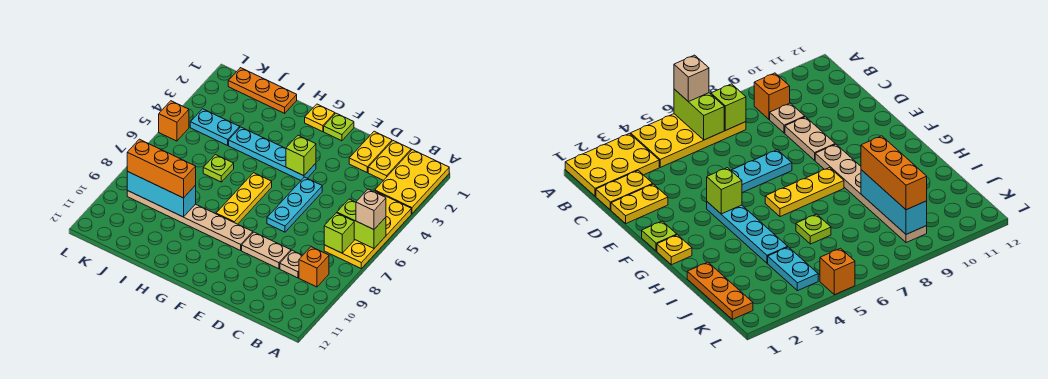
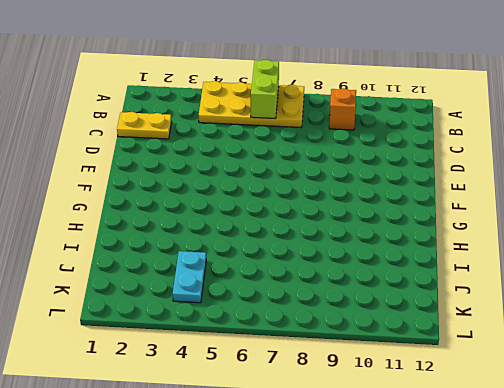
none -> yellow plate A1:B3 level 1
none -> tan plate C9 level 1
none -> yellow plate D1:D2 level 1

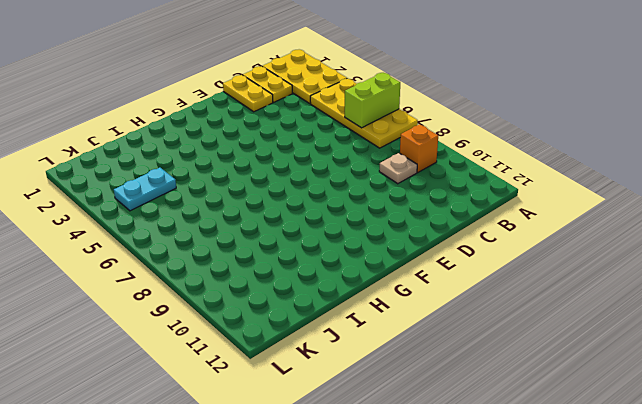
none -> tan plate D9:E9 level 1
none -> cyan plate E5:E7 level 1
none -> lime plate F1 level 1

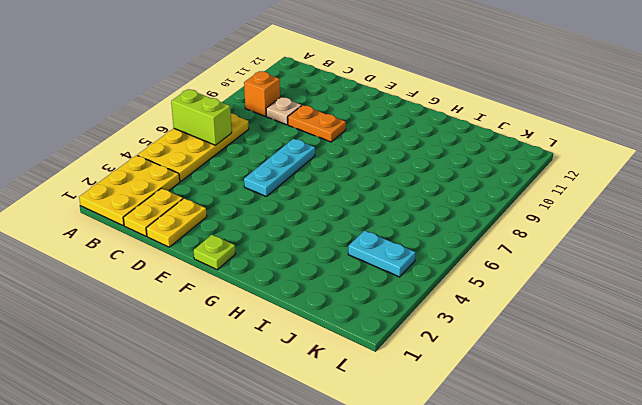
orange plate D9:E9 level 1 -> tan plate D9:E9 level 1
none -> cyan plate F4:I4 level 1
none -> tan plate F9:K9 level 1
none -> yellow plate G1 level 1

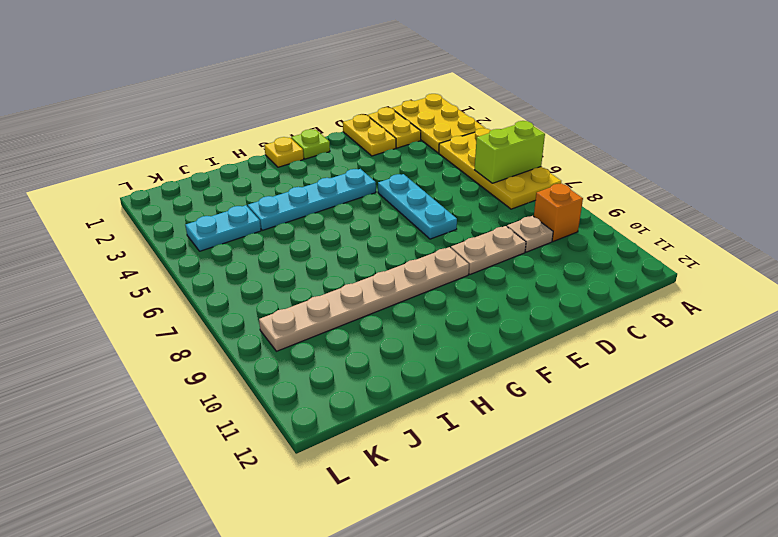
none -> yellow plate G6:G8 level 1
none -> orange plate I1:K1 level 1
none -> lime plate I6 level 1

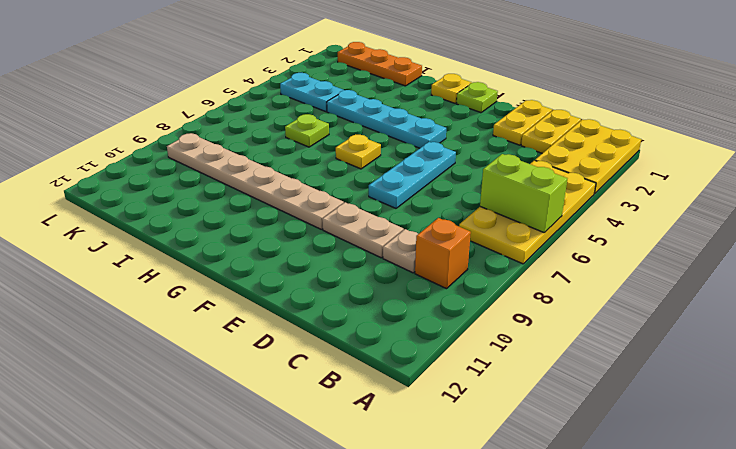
yellow plate G6 level 1 -> yellow plate G6:G8 level 1
none -> orange brick L5 level 1
none -> lime brick B7 level 2
none -> lime brick F4 level 2

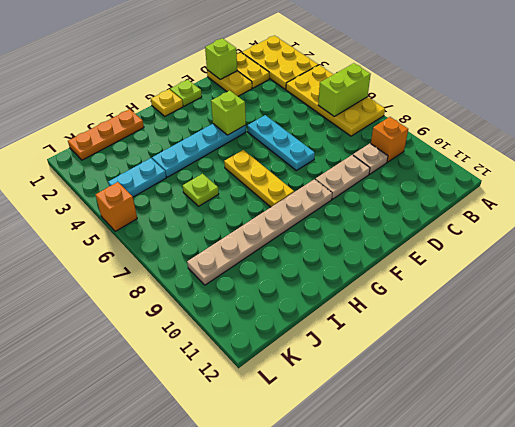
lime brick D1 level 2 -> lime brick B7 level 2
none -> cyan brick I9:K9 level 2
none -> tan brick A6 level 3
none -> orange brick I9:K9 level 3

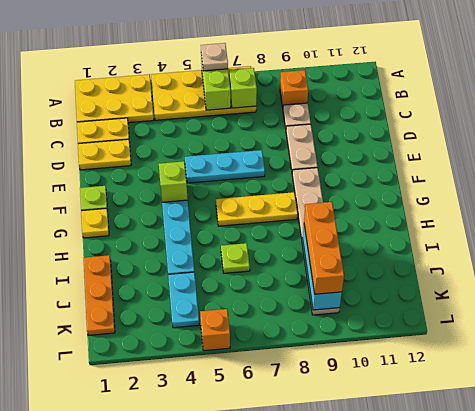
tan plate A6 level 3 -> tan brick A6 level 3

